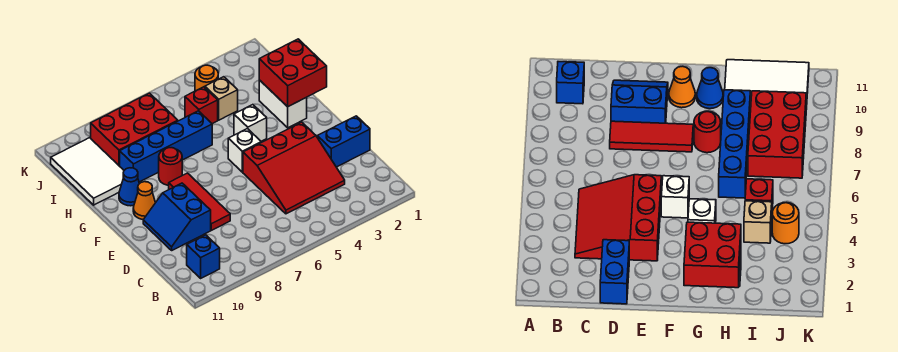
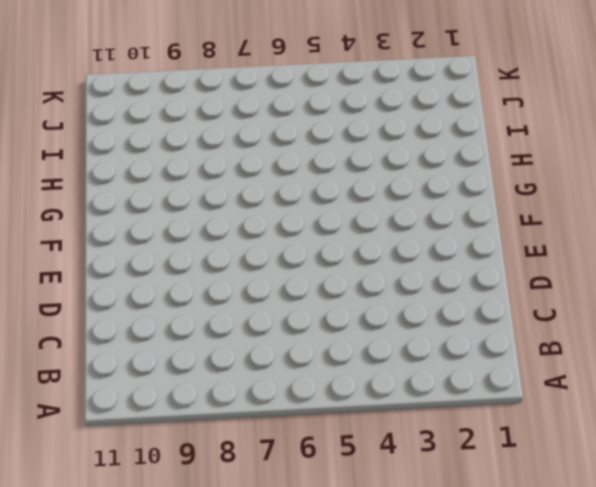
none -> blue brick B10 level 1
none -> red slope C3:E5 level 1 top E
none -> blue brick D1:D2 level 1

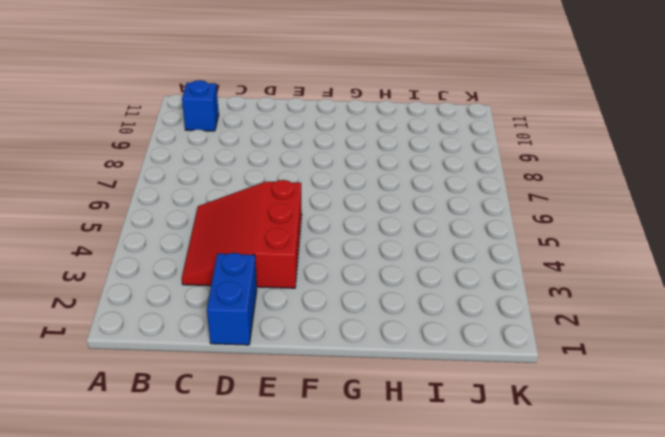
none -> red tile D8:F8 level 1
none -> blue slope D9:E10 level 1 top 9
none -> white brick F5 level 1

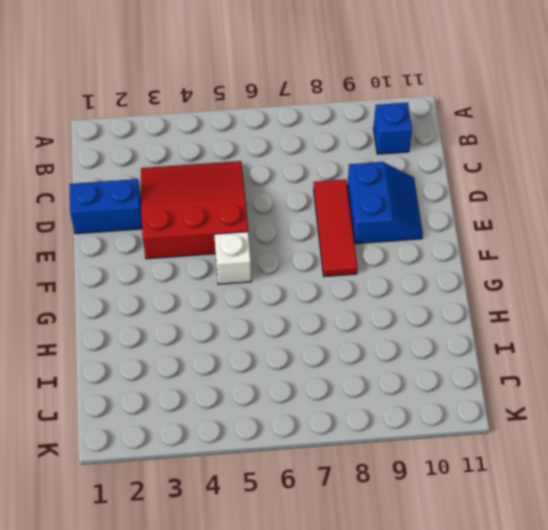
none -> orange cone F10 level 1
none -> white brick G2:H2 level 1
none -> white brick G4 level 1

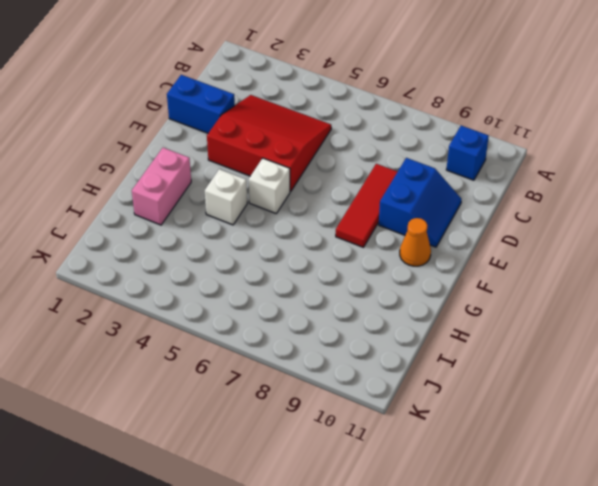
pink brick G2:H2 level 1 -> white brick G2:H2 level 1
none -> red round brick G8 level 1
none -> blue cone G10 level 1
none -> blue brick H6:H9 level 1

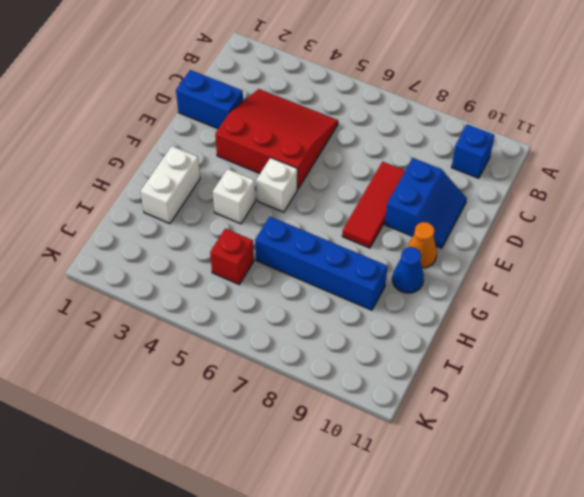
none -> red round brick G8 level 1
none -> white tile H10:J11 level 1
none -> tan brick I4 level 1

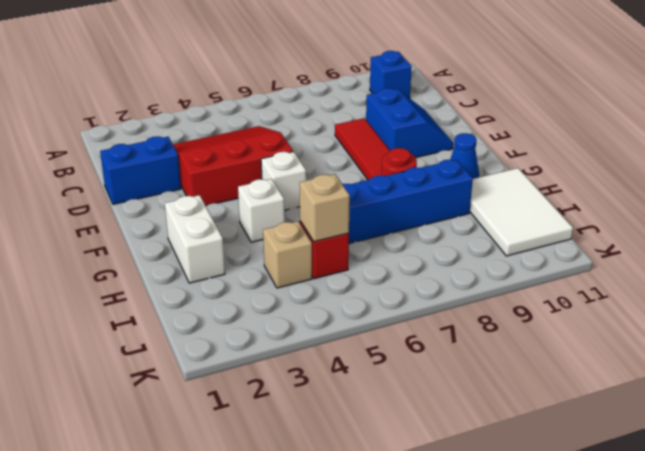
tan brick I5 level 2 -> none
none -> orange cone F10 level 1
none -> red brick I7:J9 level 1
none -> orange round brick J4 level 1

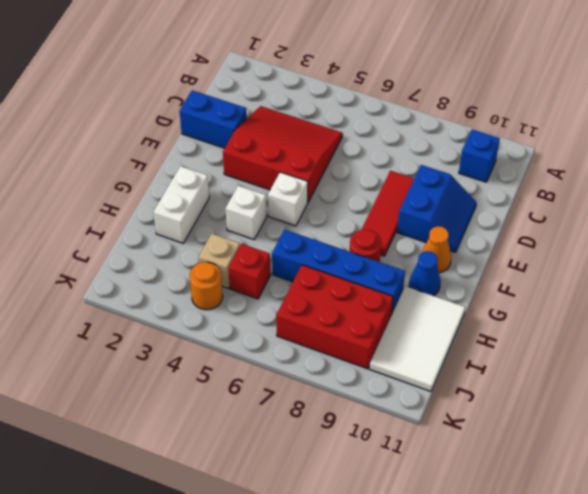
none -> red brick G1:H2 level 2

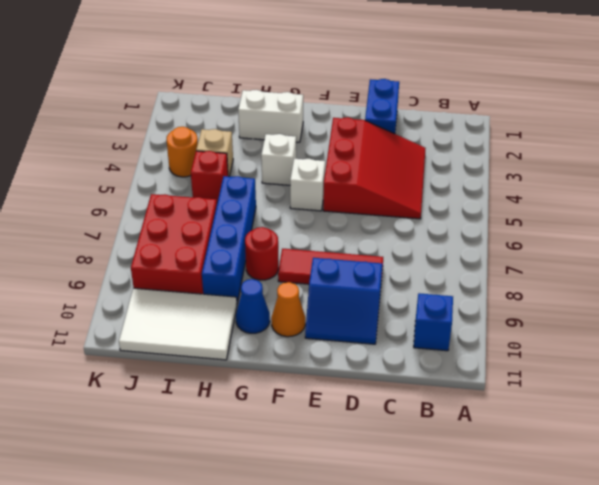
none -> red brick G1:H2 level 2

